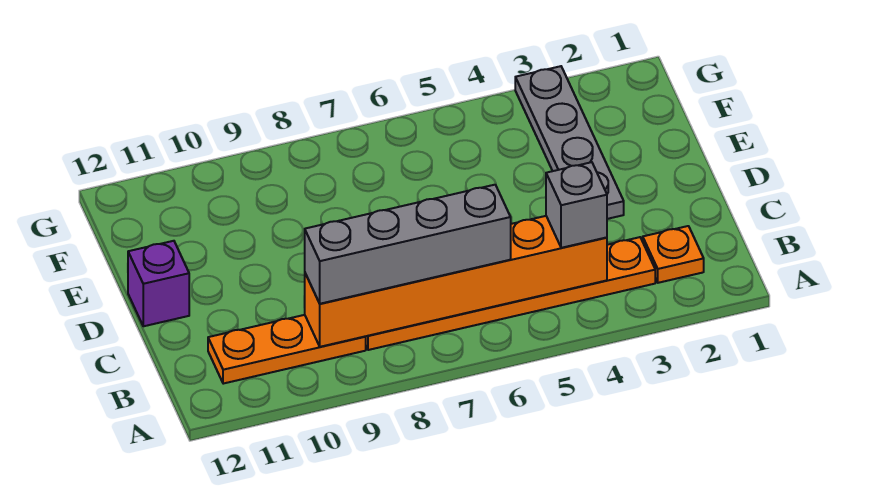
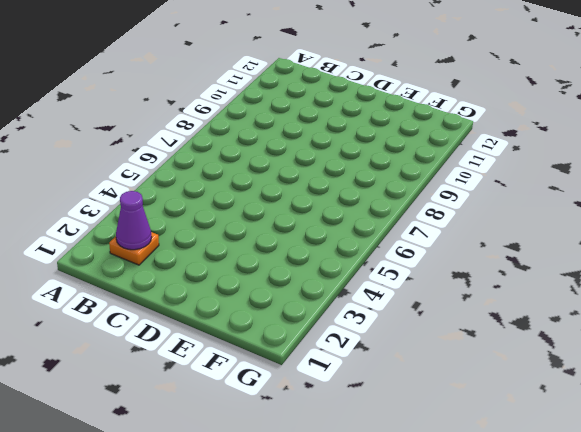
purple cone B2 level 2 -> none
none -> orange plate B3:B8 level 1
none -> orange plate B9:B11 level 1

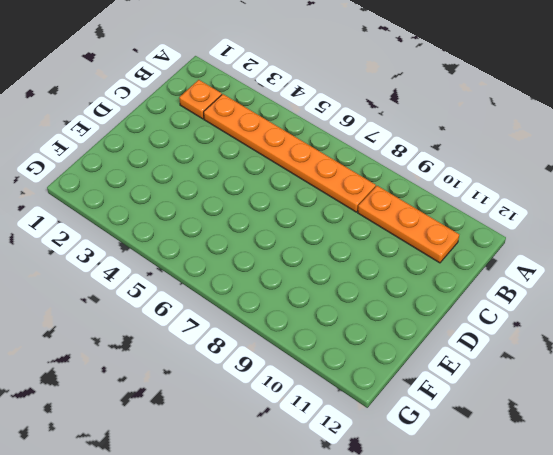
none -> grey plate D3:G3 level 1
none -> purple brick D12 level 1

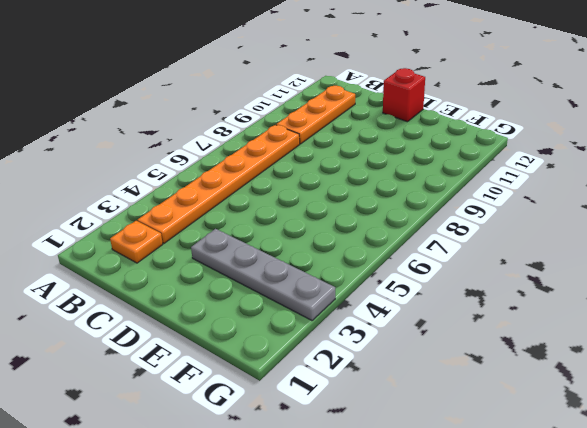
red brick D12 level 1 -> purple brick D12 level 1
none -> orange brick B4:B9 level 2
none -> grey brick B4 level 3

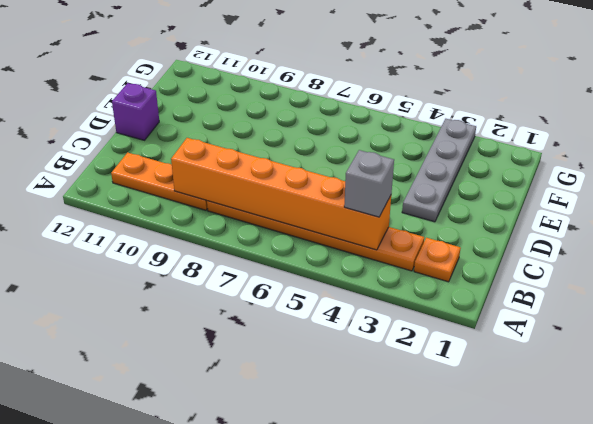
none -> grey brick B6:B9 level 3

